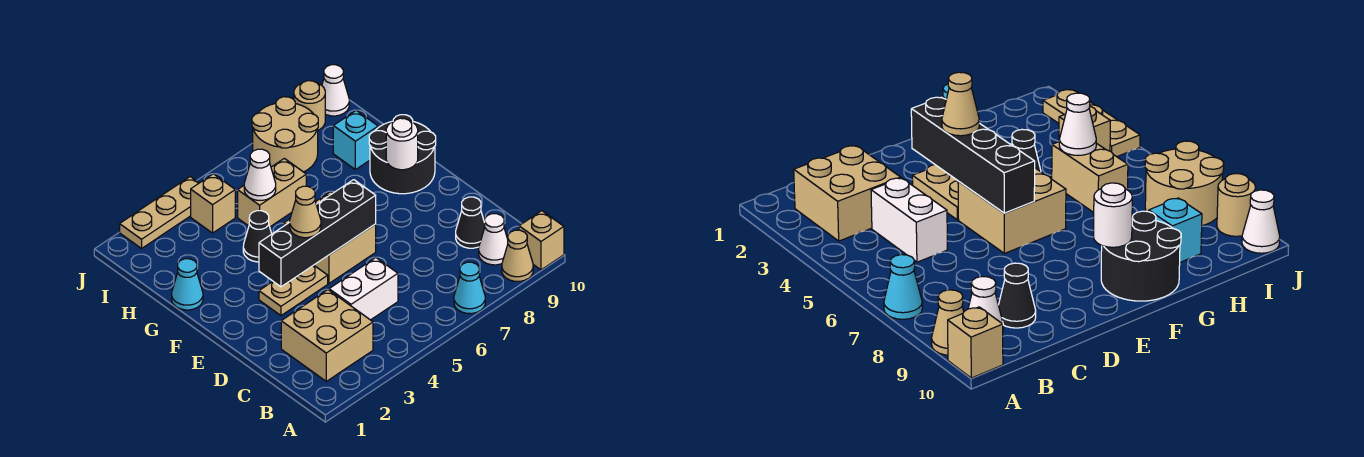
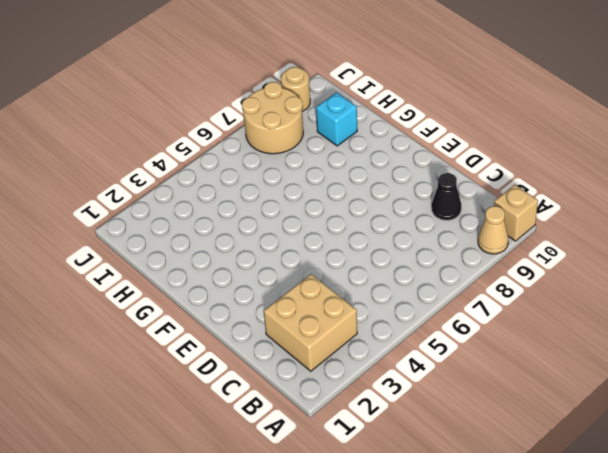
none -> cyan cone A7 level 1
none -> white cone B9 level 1
none -> white brick C4:C5 level 1

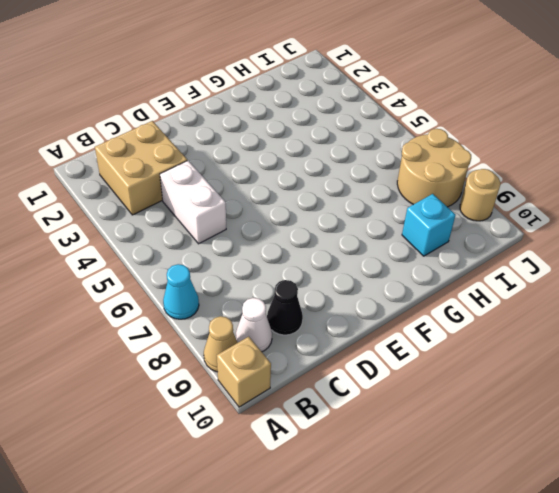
none -> tan plate E3:E4 level 1
none -> tan brick E5:F6 level 1
none -> black round brick F9:G10 level 1

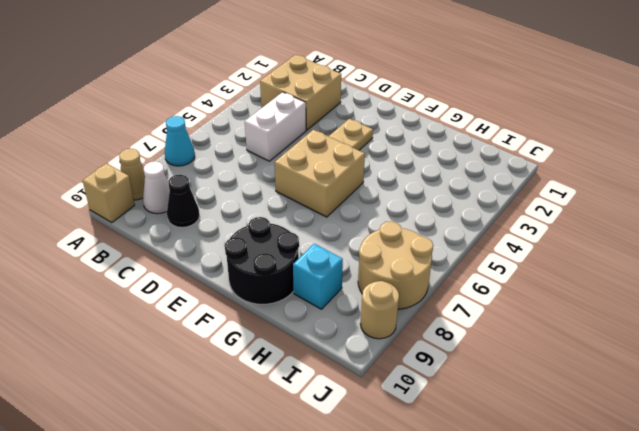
none -> cyan cone G1 level 1
none -> black cone G4 level 1
none -> tan brick H5:H6 level 1

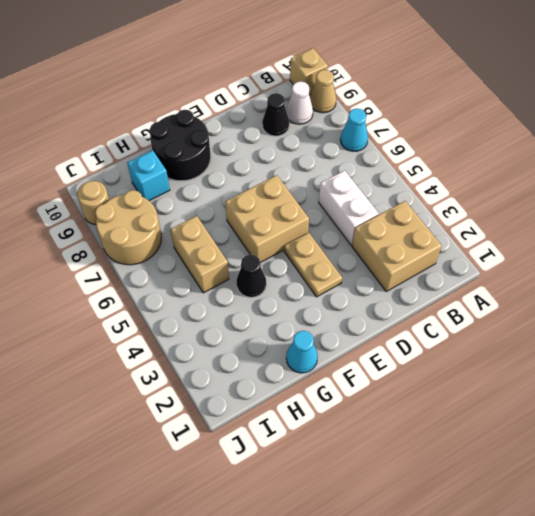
none -> tan brick I4 level 1
none -> tan plate J2:J4 level 1
none -> white cone J10 level 1

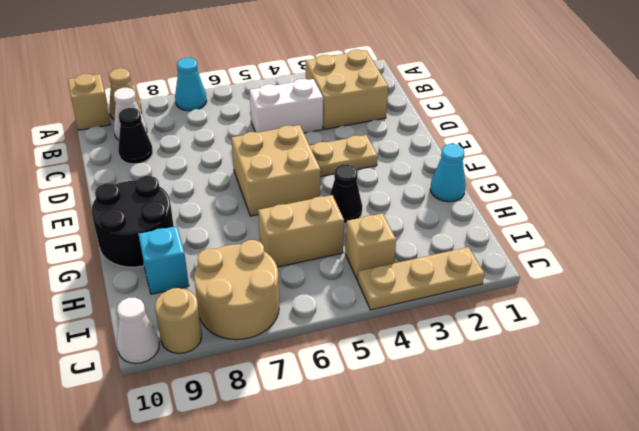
none -> black brick E3:E6 level 2
none -> white round brick F9 level 2
none -> white cone H5 level 2

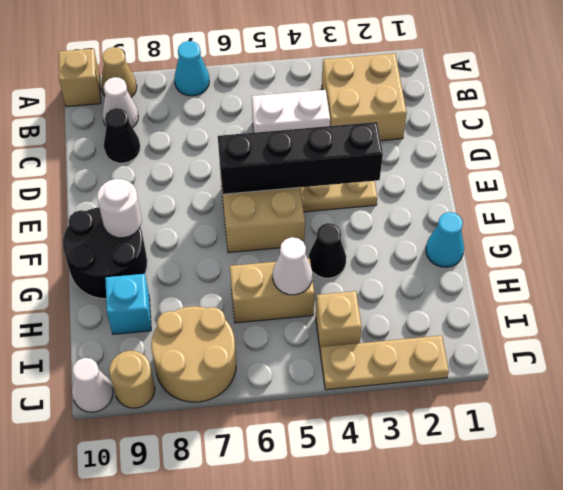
none -> tan cone E4 level 3

